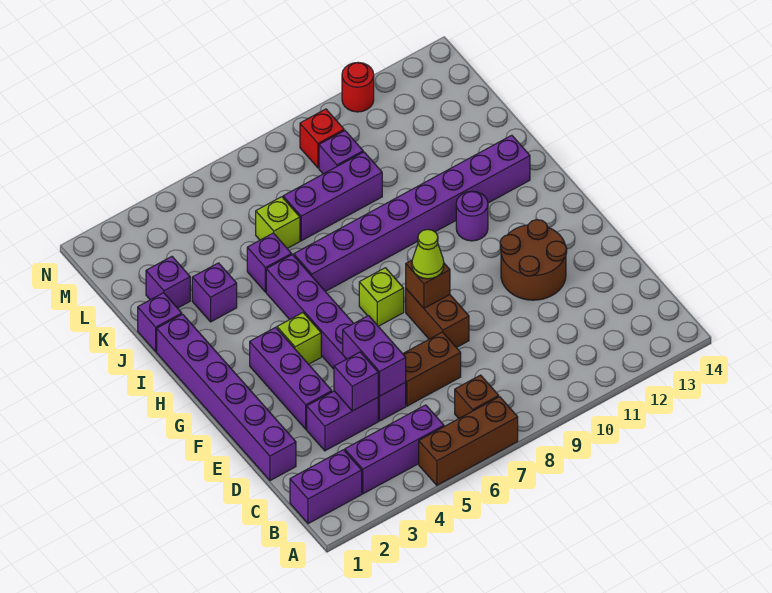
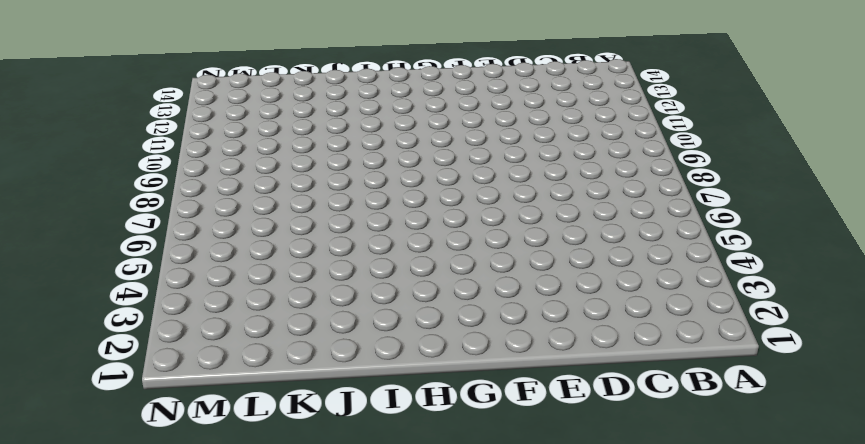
none -> brown brick A5:A7 level 1
none -> purple brick B1:B2 level 1
none -> purple brick B3:B5 level 1

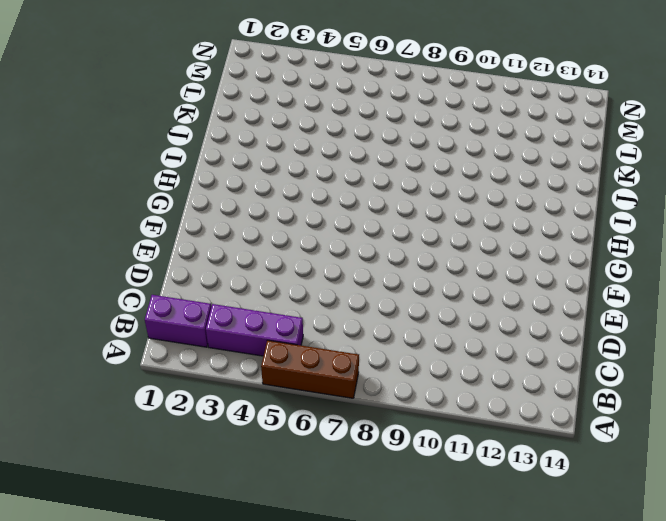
none -> brown brick B7 level 1
none -> purple brick D1:I1 level 1
none -> purple brick D3:D4 level 1

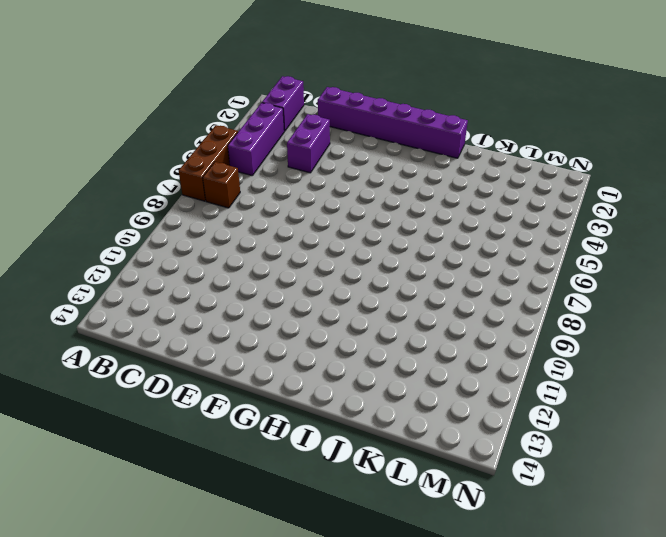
none -> purple brick D5:I5 level 1
none -> brown brick D6:D7 level 1
none -> purple brick E3:G3 level 1

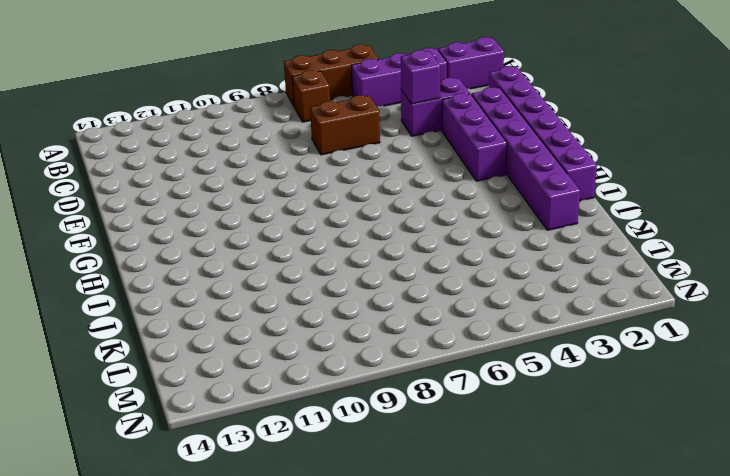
purple brick E2:J2 level 1 -> purple brick D5:I5 level 1
none -> brown brick E8:F8 level 1
none -> brown round brick E11:F12 level 1
none -> lime brick G4 level 1

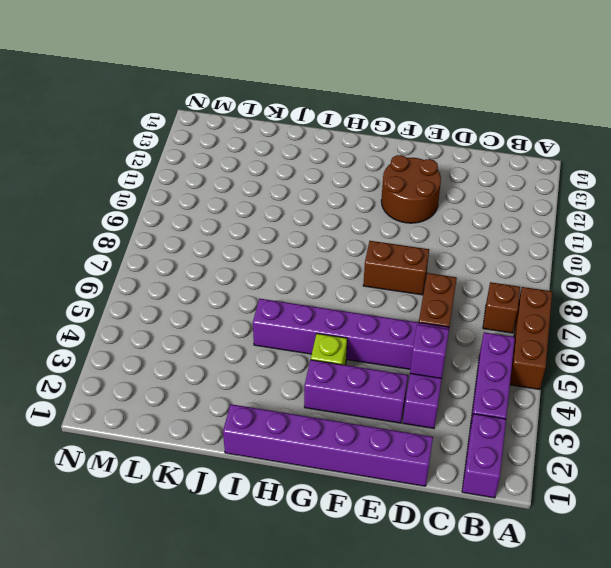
none -> lime brick G7 level 1
none -> purple round brick H11 level 1
none -> purple brick I6:I13 level 1

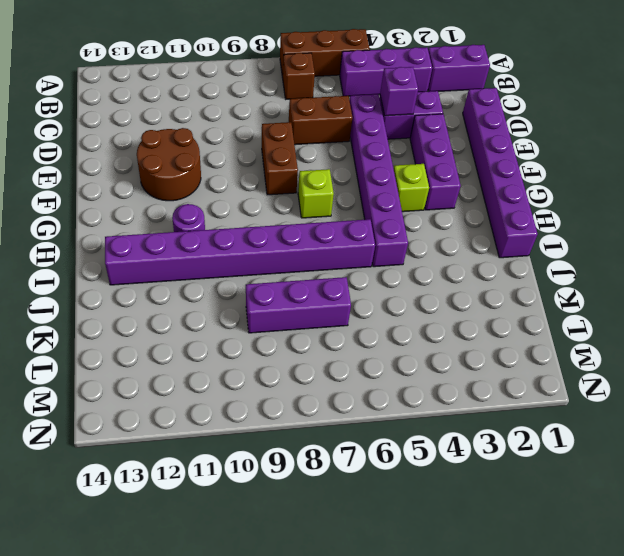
none -> purple brick J1 level 1
none -> purple brick J3 level 1
none -> purple brick J5 level 1

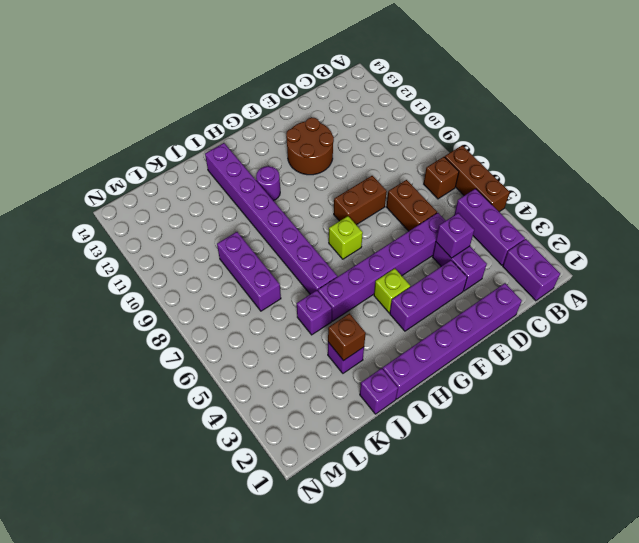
brown brick J3 level 2 -> brown brick F8 level 2
none -> purple brick K2 level 1
none -> lime brick K6 level 1
none -> purple brick L9 level 1

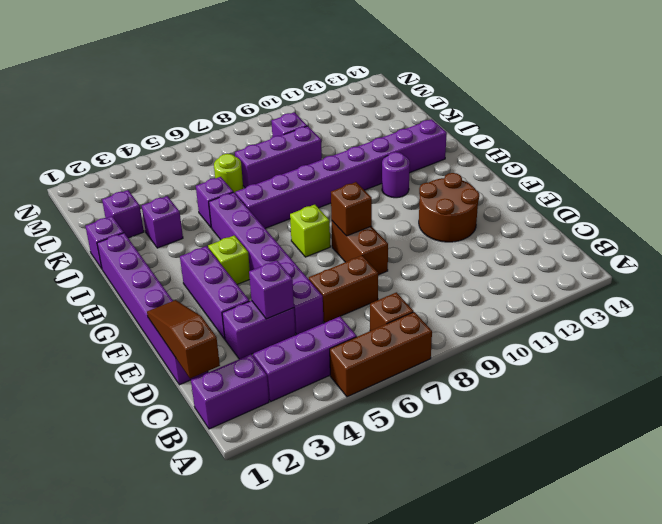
brown slope C1:E1 level 2 top C -> none
lime round brick K6 level 1 -> lime brick K6 level 1
none -> red brick M9 level 1
none -> red round brick N11 level 1
none -> purple brick D5:E5 level 2

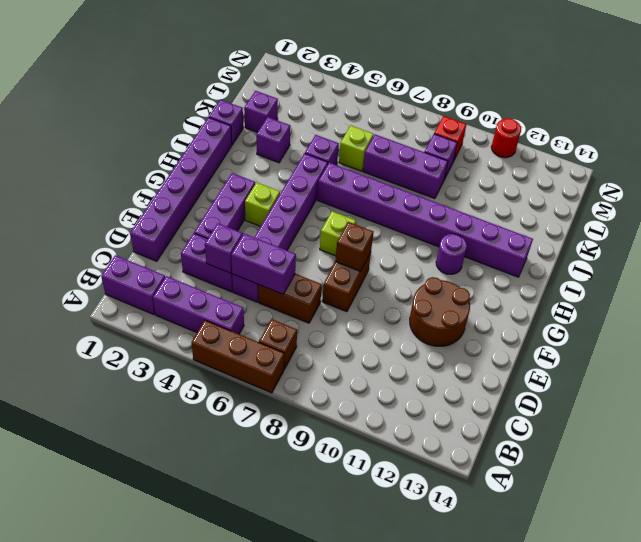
purple brick D5:D6 level 2 -> purple brick D5:E5 level 2
none -> lime cone F8 level 3

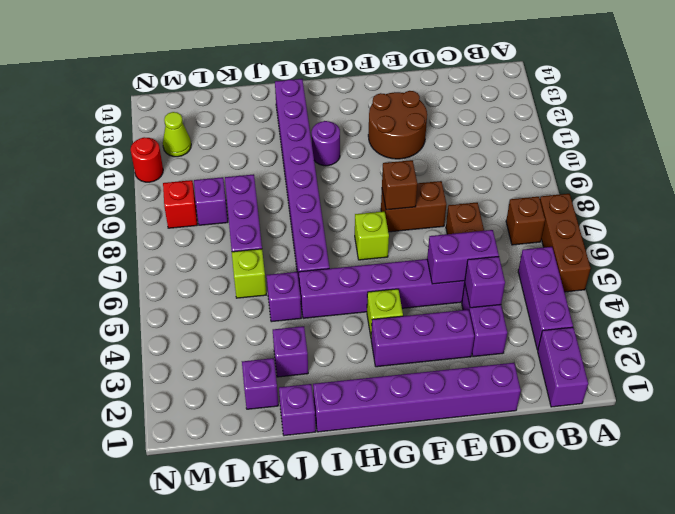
lime cone M12 level 1 -> lime cone F8 level 3

